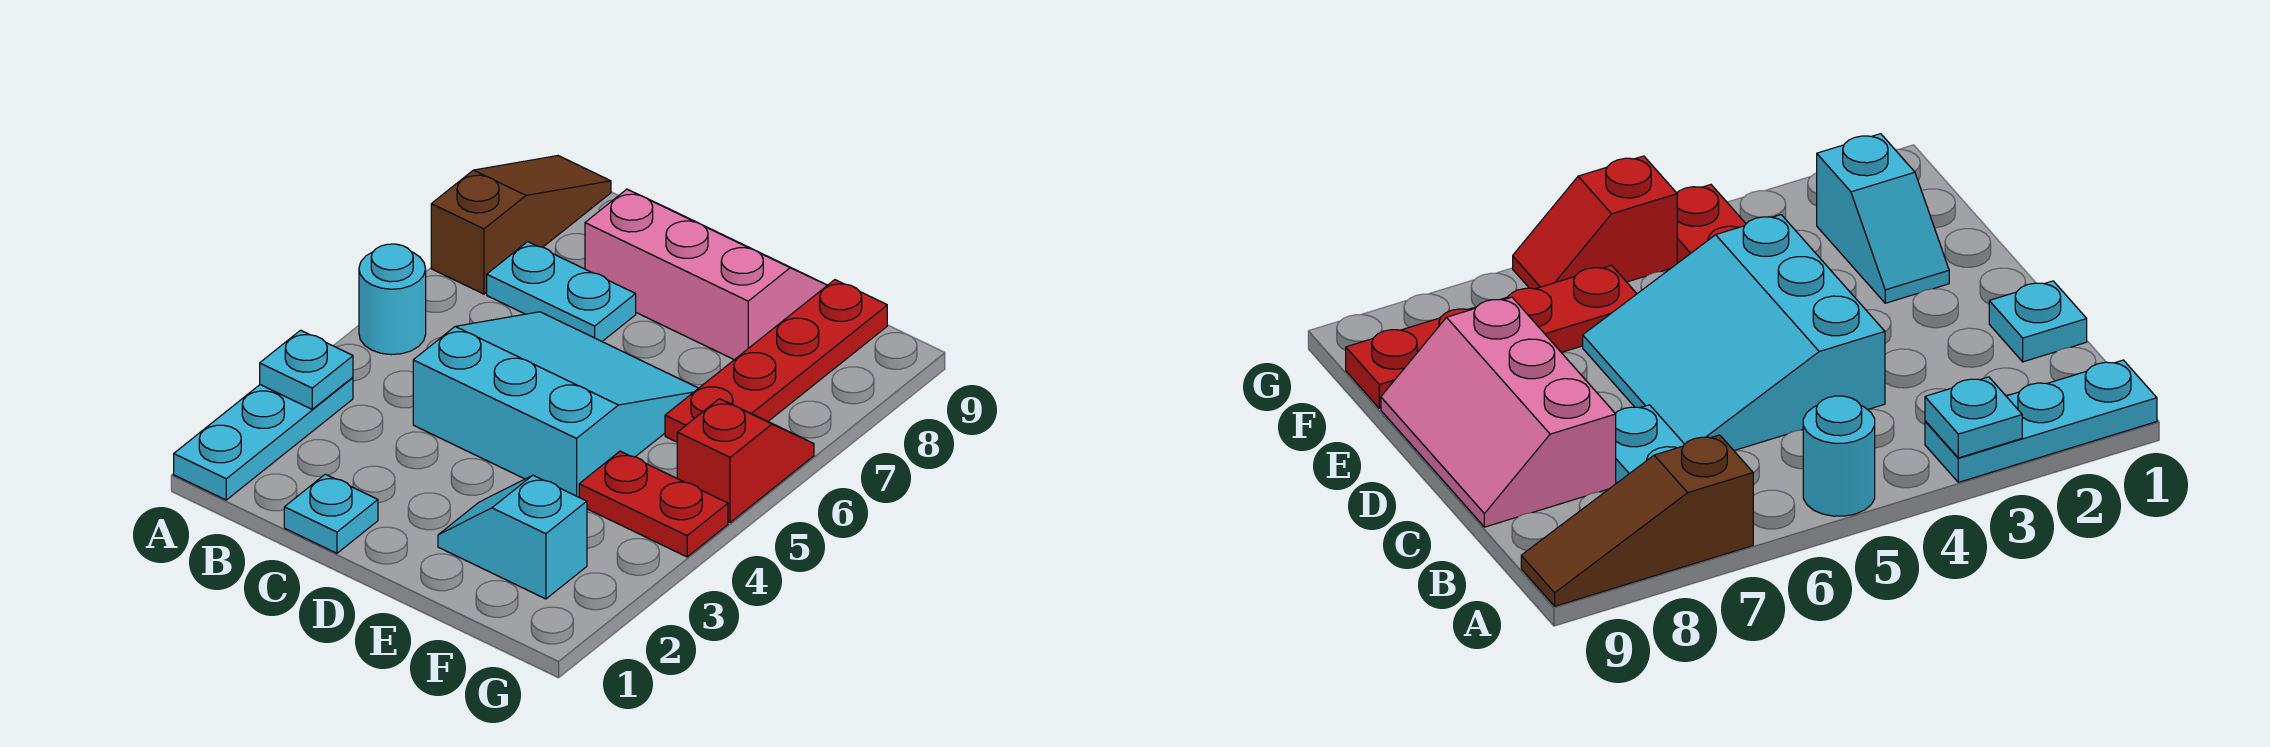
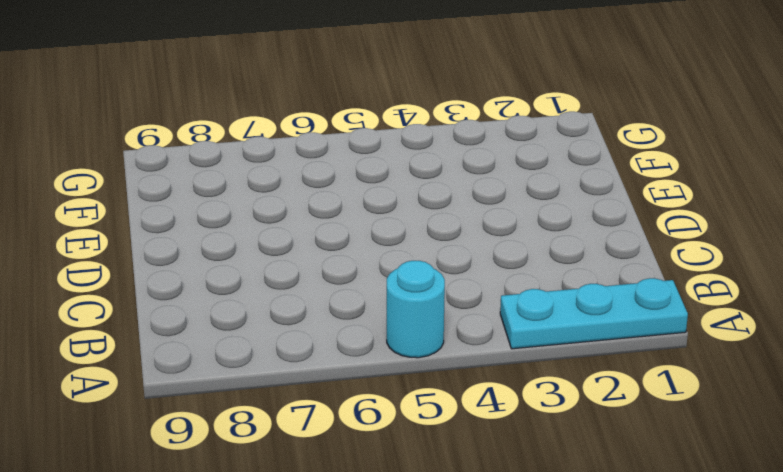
none -> brown slope A7:A9 level 1 top 7
none -> cyan plate B7:C7 level 1
none -> cyan plate C1 level 1

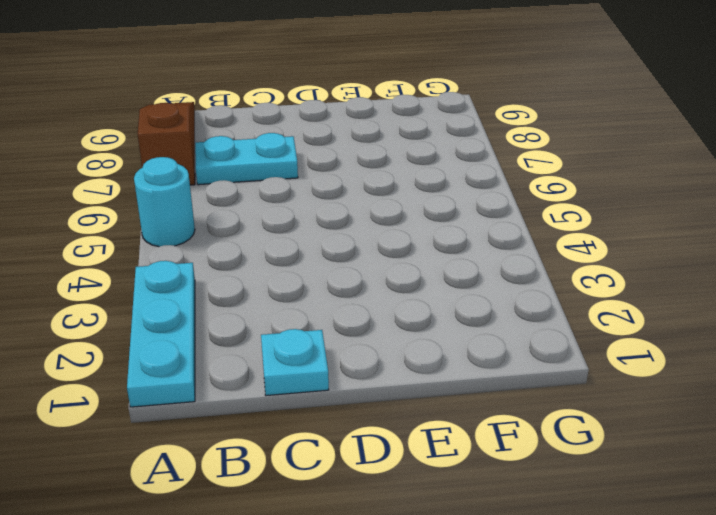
none -> cyan slope C4:E6 level 1 top 4
none -> pink slope C8:E9 level 1 top 8
none -> cyan slope E2:F2 level 1 top F

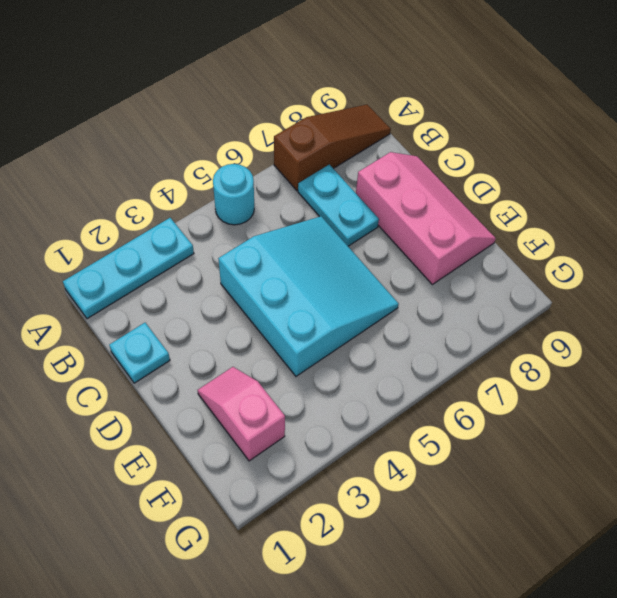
pink slope E2:F2 level 1 top F -> cyan slope E2:F2 level 1 top F
none -> red plate F4:G4 level 1
none -> red plate F6:F9 level 1
none -> red slope G5:G6 level 1 top 5

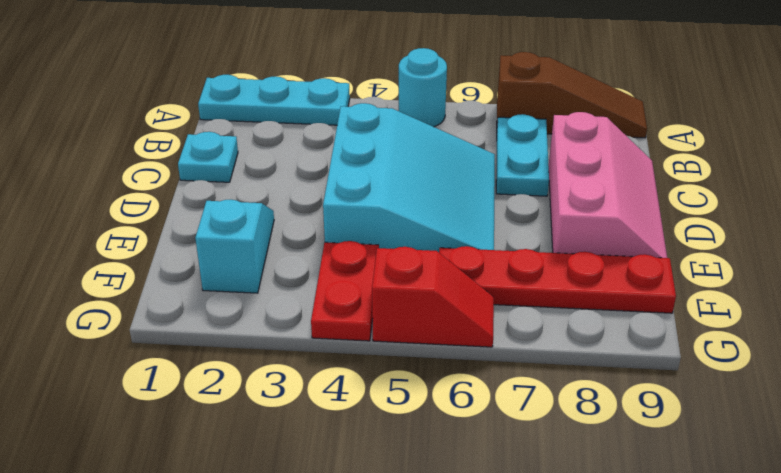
none -> cyan plate A3 level 2

